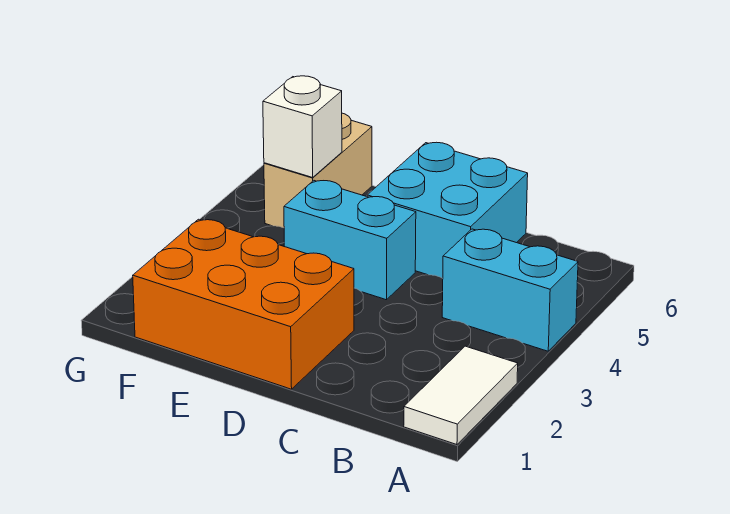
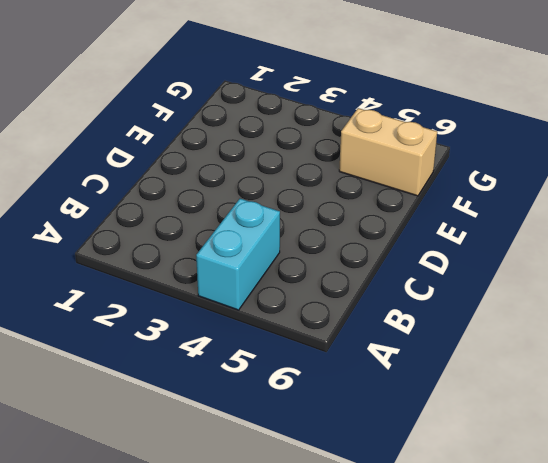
none -> white tile A1:A2 level 1
none -> cyan brick C5:D6 level 1

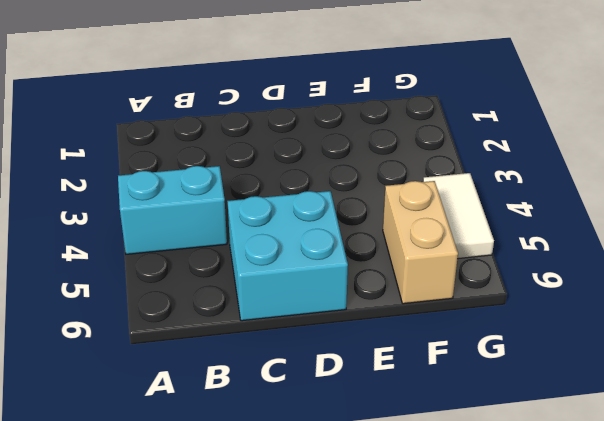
white tile G4:G5 level 1 -> white tile A1:A2 level 1
none -> orange brick D1:F2 level 1
none -> cyan brick D4:E4 level 1

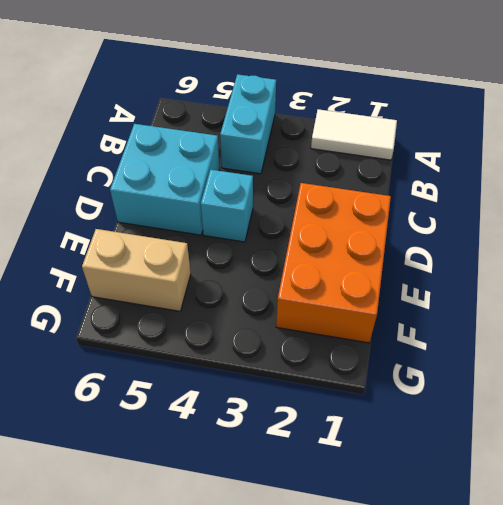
cyan brick D4 level 1 -> cyan brick D4:E4 level 1
none -> white brick F5 level 2

